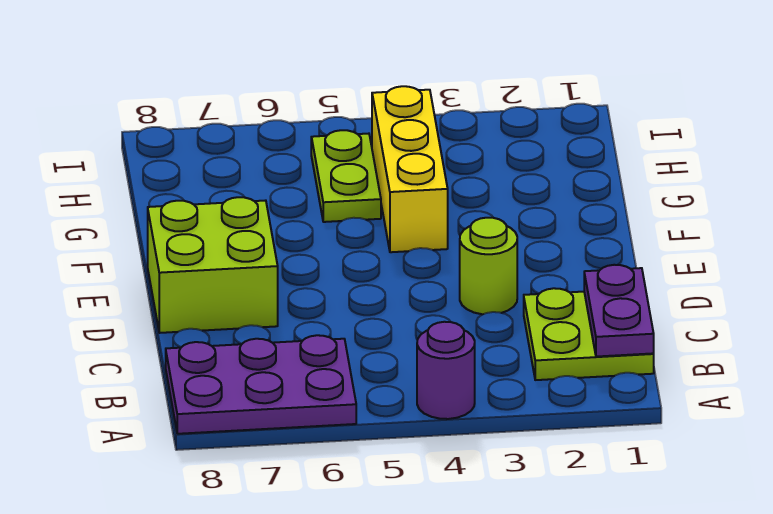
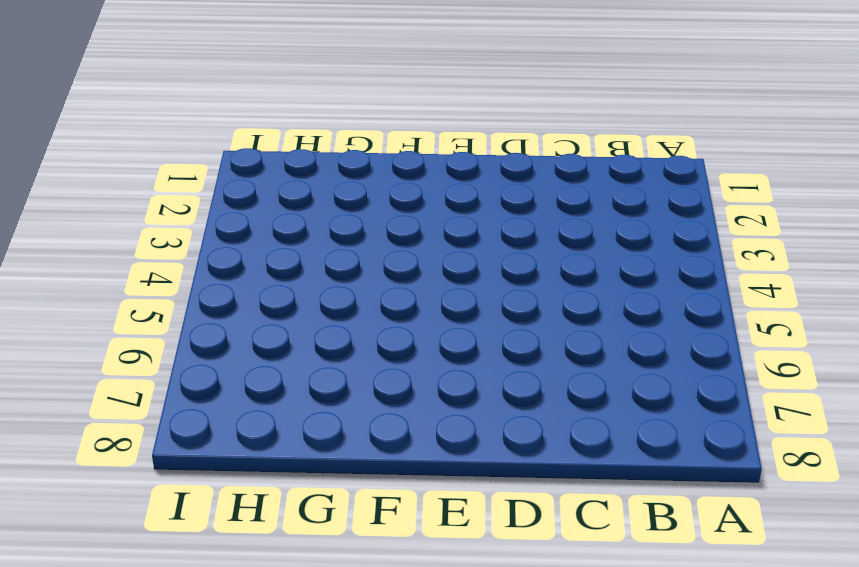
none -> purple round brick A4 level 1
none -> purple plate A6:B8 level 1

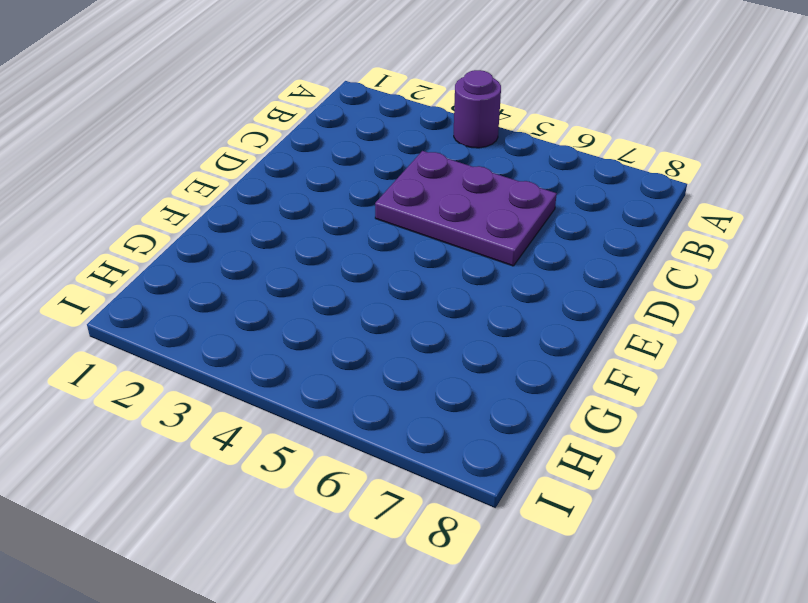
purple plate C4:D6 level 1 -> purple plate A6:B8 level 1
none -> lime plate B1:C2 level 1
none -> lime round brick D3 level 1

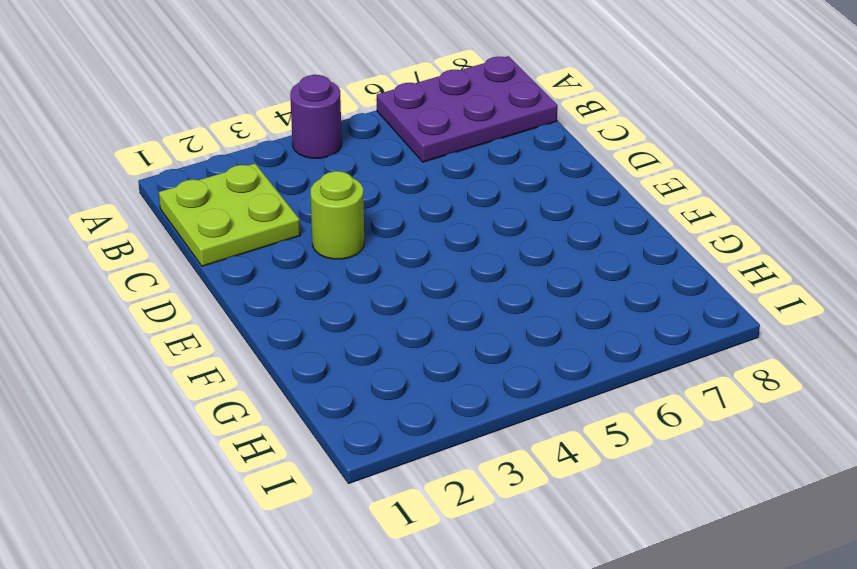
none -> lime brick D7:E8 level 1
none -> yellow brick F4:H4 level 1

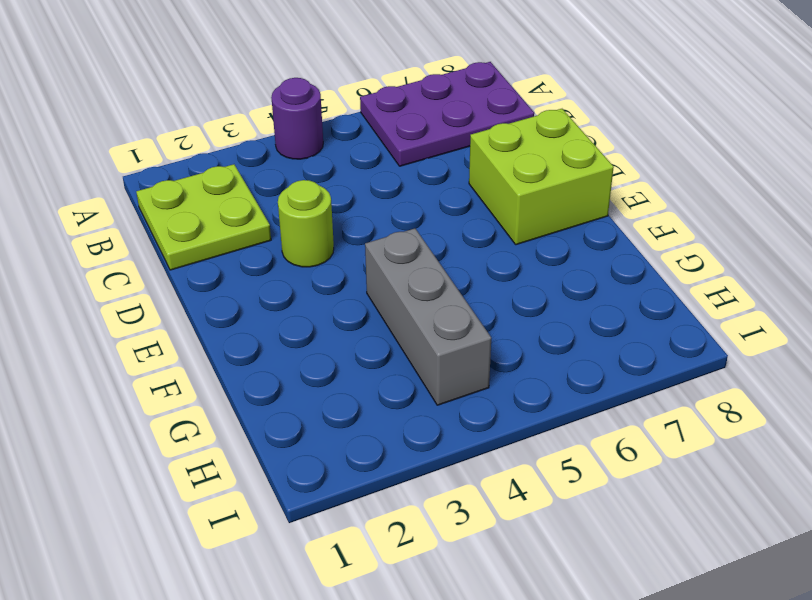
grey brick F4:H4 level 1 -> yellow brick F4:H4 level 1
none -> lime plate G5:H5 level 1
none -> purple plate B1:C1 level 2

